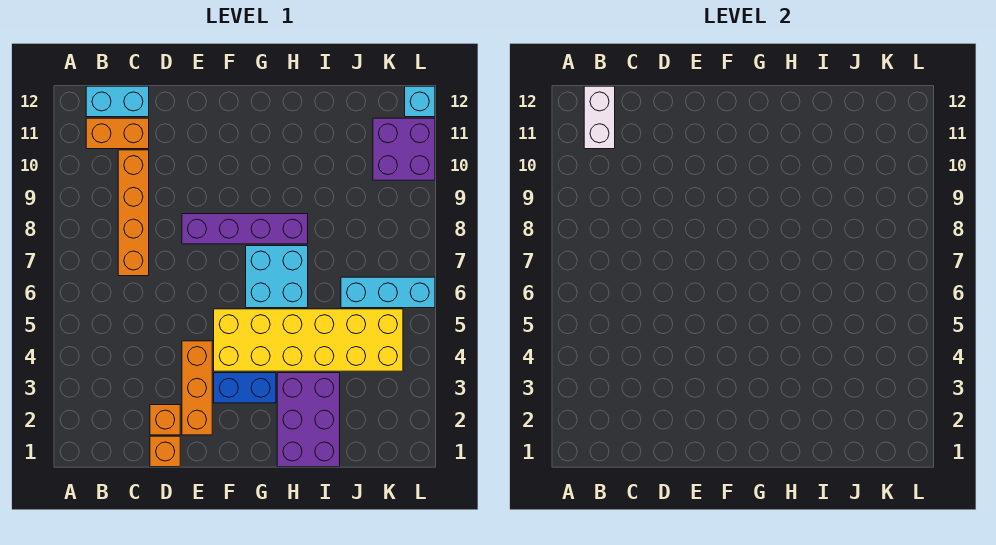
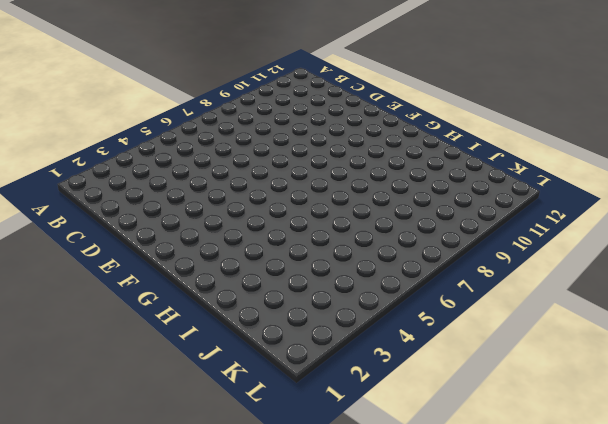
none -> orange brick B11:C11 level 1
none -> cyan brick B12:C12 level 1
none -> orange brick C7:C10 level 1

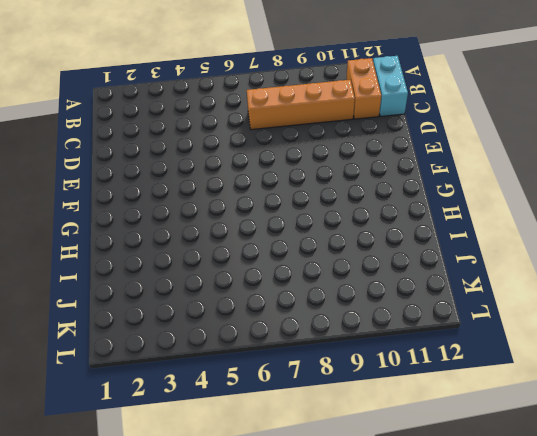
none -> orange brick D1 level 1
none -> orange brick D2 level 1
none -> orange brick E2:E4 level 1

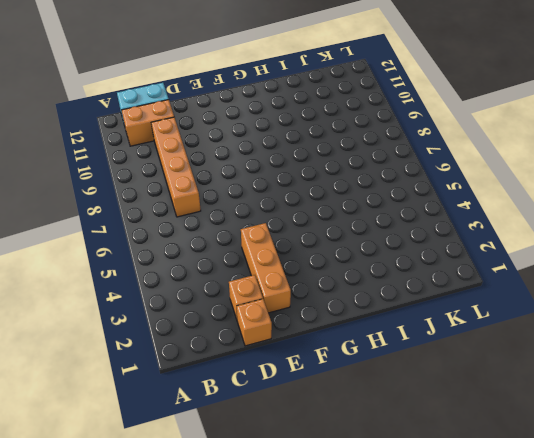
none -> purple brick E8:H8 level 1
none -> blue brick F3:G3 level 1
none -> yellow brick F4:K5 level 1

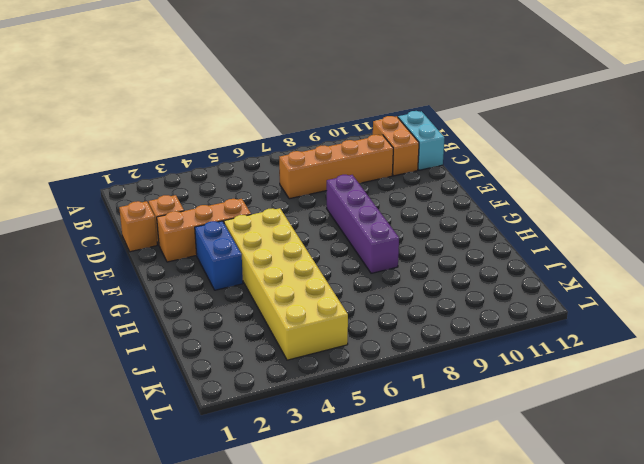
none -> cyan brick G6:H7 level 1
none -> purple brick H1:I3 level 1
none -> cyan brick J6:L6 level 1

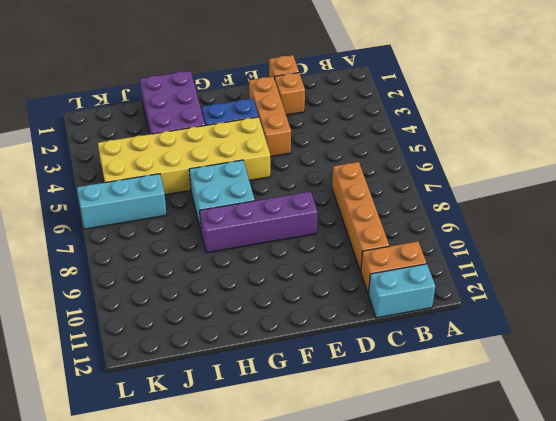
none -> purple brick K10:L11 level 1
none -> cyan brick L12 level 1
none -> white brick B11:B12 level 2

